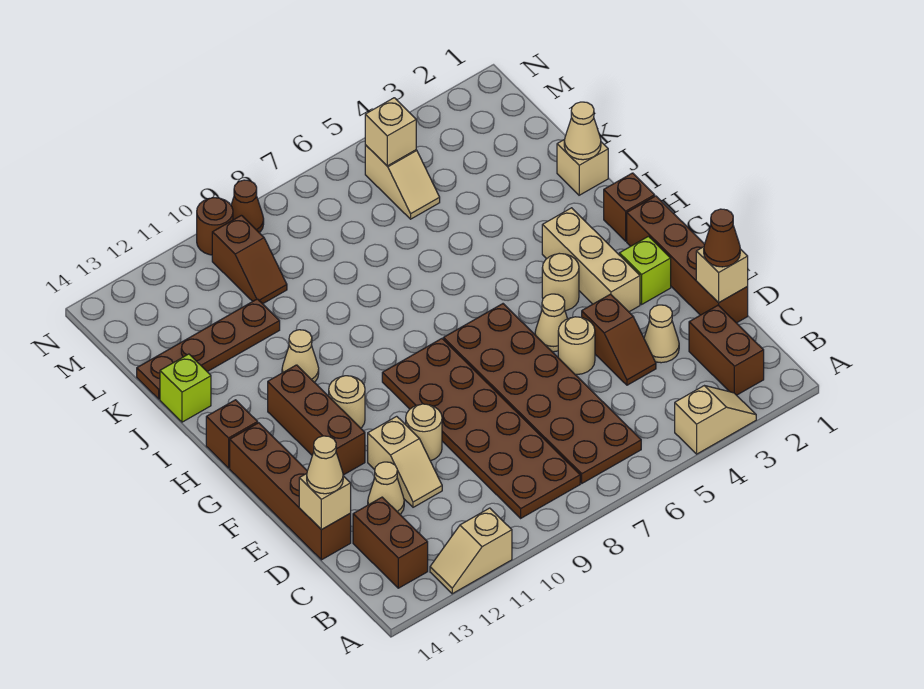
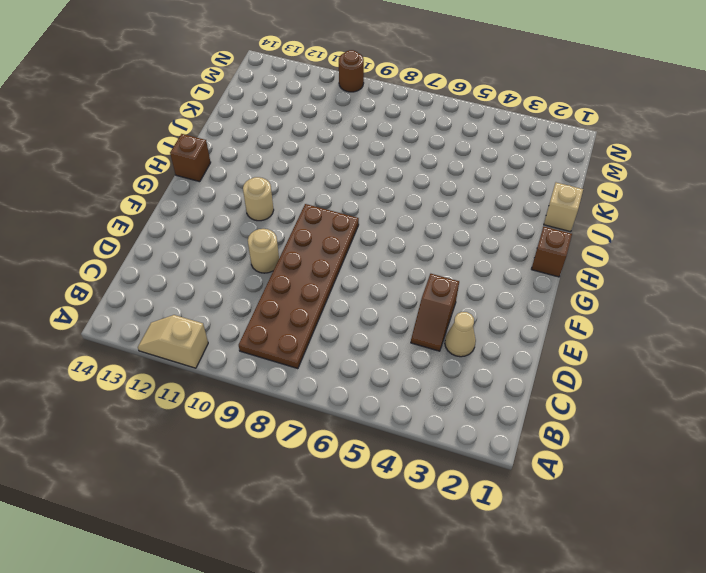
none -> tan slope A3:A4 level 1 top 4
none -> brown brick B2:C2 level 1
none -> brown plate B6:G7 level 1
none -> brown brick B13:C13 level 1

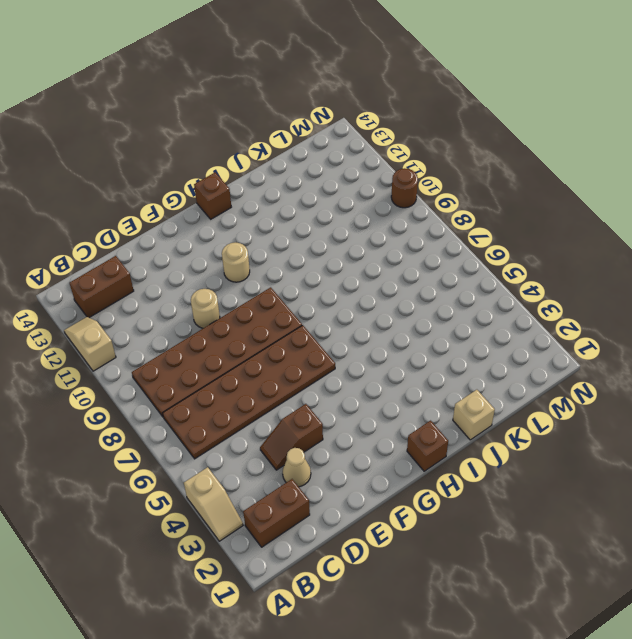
none -> brown brick D1:G1 level 1
none -> tan slope D11:E11 level 1 top E
none -> tan cone D12 level 1
none -> brown brick D14:G14 level 1

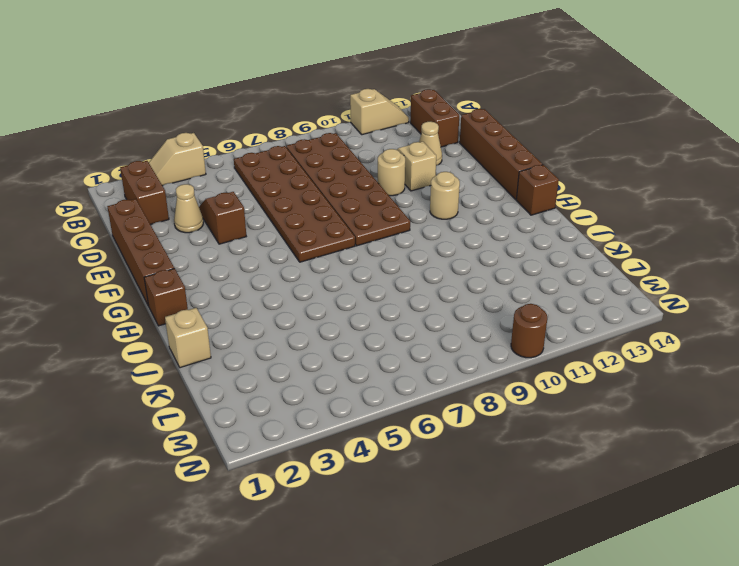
none -> tan round brick E5 level 1
none -> lime brick F2 level 1
none -> tan brick F3:H3 level 1
none -> tan cone F5 level 1

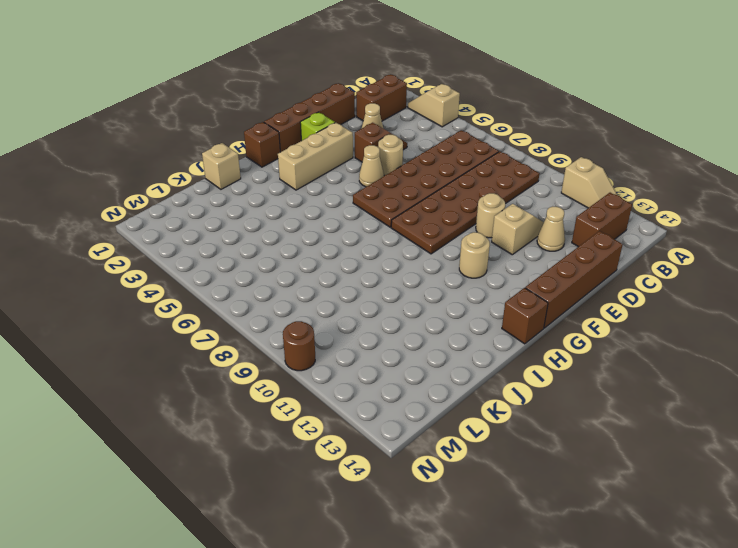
none -> brown brick F12:H12 level 1
none -> tan round brick G4 level 1
none -> tan cone I11 level 1
none -> lime brick J14 level 1

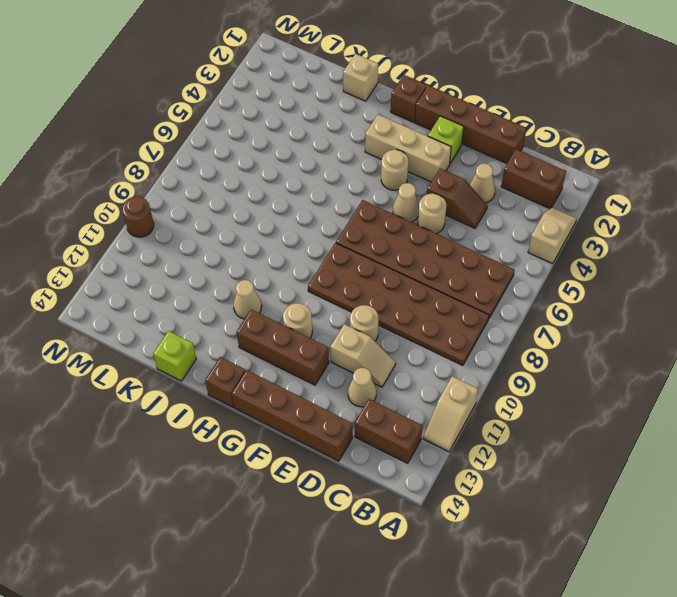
none -> brown plate K11:K14 level 1
none -> tan slope L5:M5 level 1 top M
none -> brown slope L10:M10 level 1 top M
none -> brown cone N9 level 1

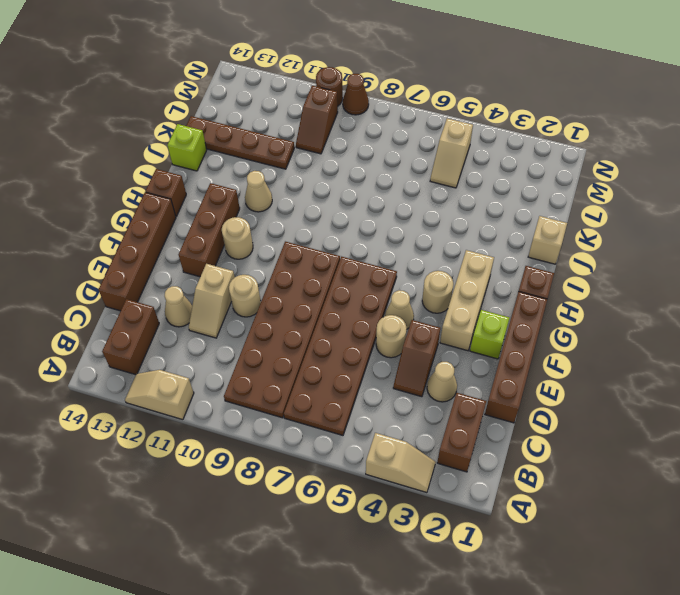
none -> tan brick D1 level 2
none -> tan brick D14 level 2
none -> tan cone J1 level 2
none -> tan brick M5 level 2

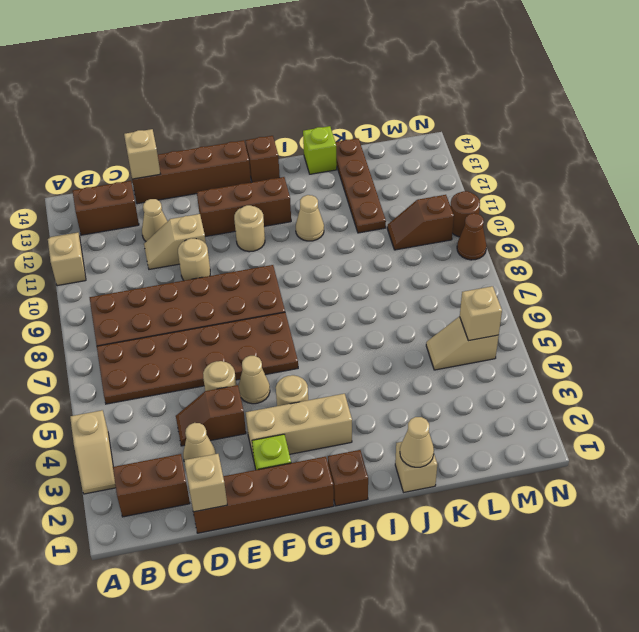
none -> brown cone D1 level 3
none -> tan cone D14 level 3

